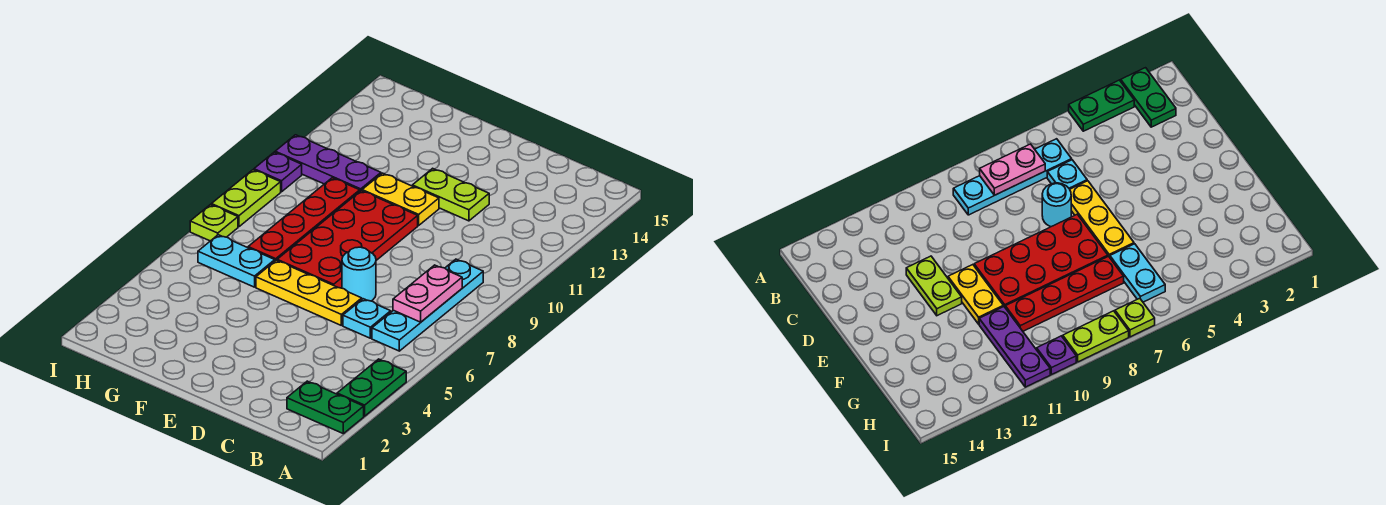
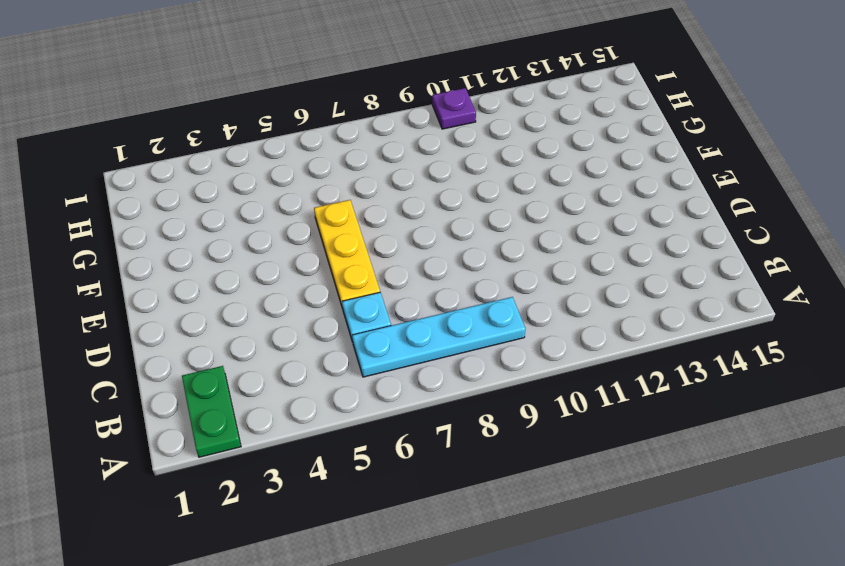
none -> green plate A3:A4 level 1
none -> cyan round brick D7 level 1
none -> lime plate D12:E12 level 1

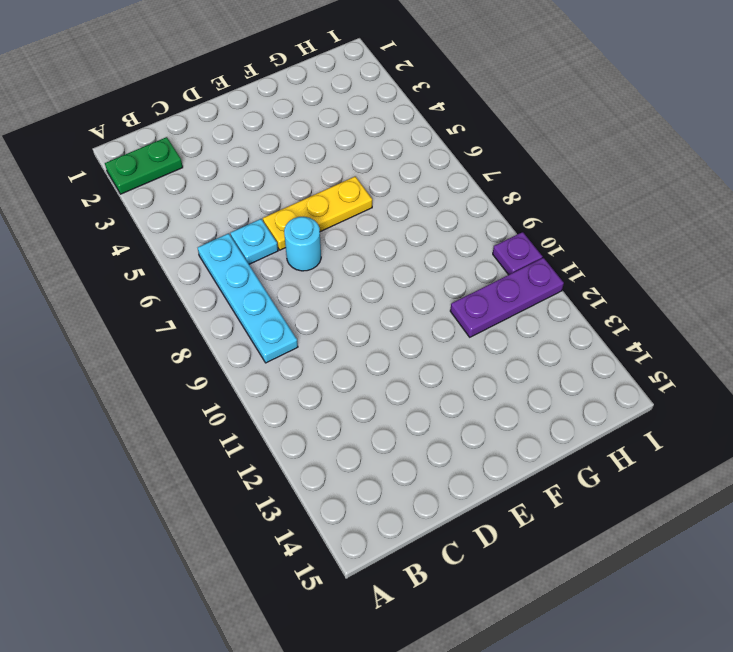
none -> green plate A3:A4 level 1
none -> lime plate D12:E12 level 1
none -> red plate E7:F10 level 1

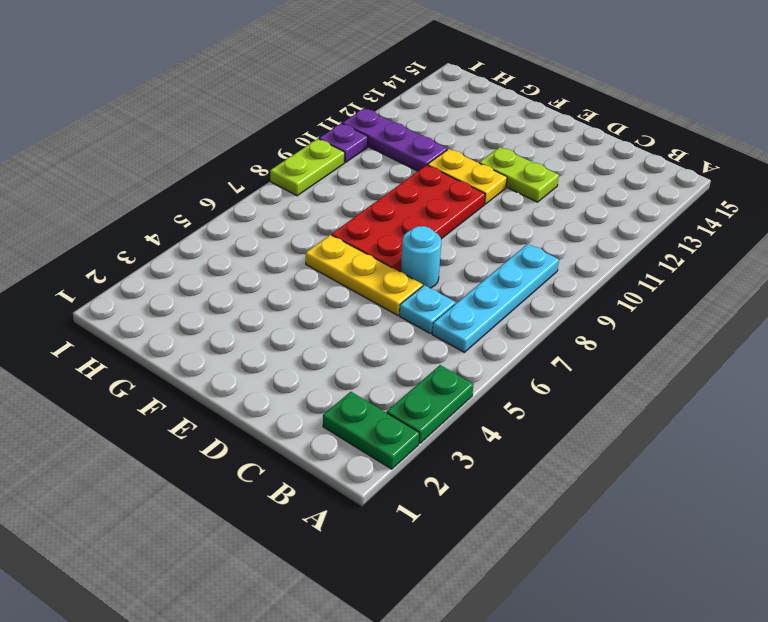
none -> cyan plate G6:H6 level 1
none -> red plate G7:G10 level 1
none -> lime plate I7 level 1

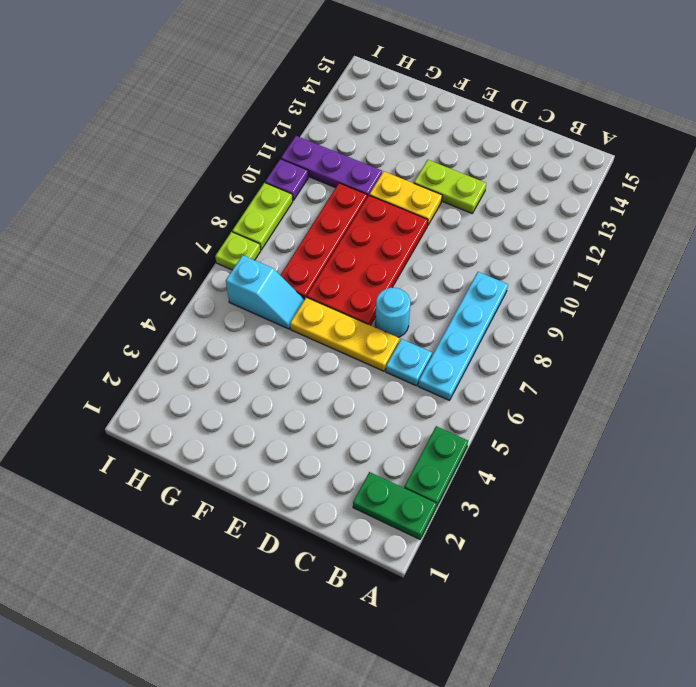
cyan slope G6:H6 level 1 top H -> cyan plate G6:H6 level 1
none -> pink plate B7:B8 level 2

